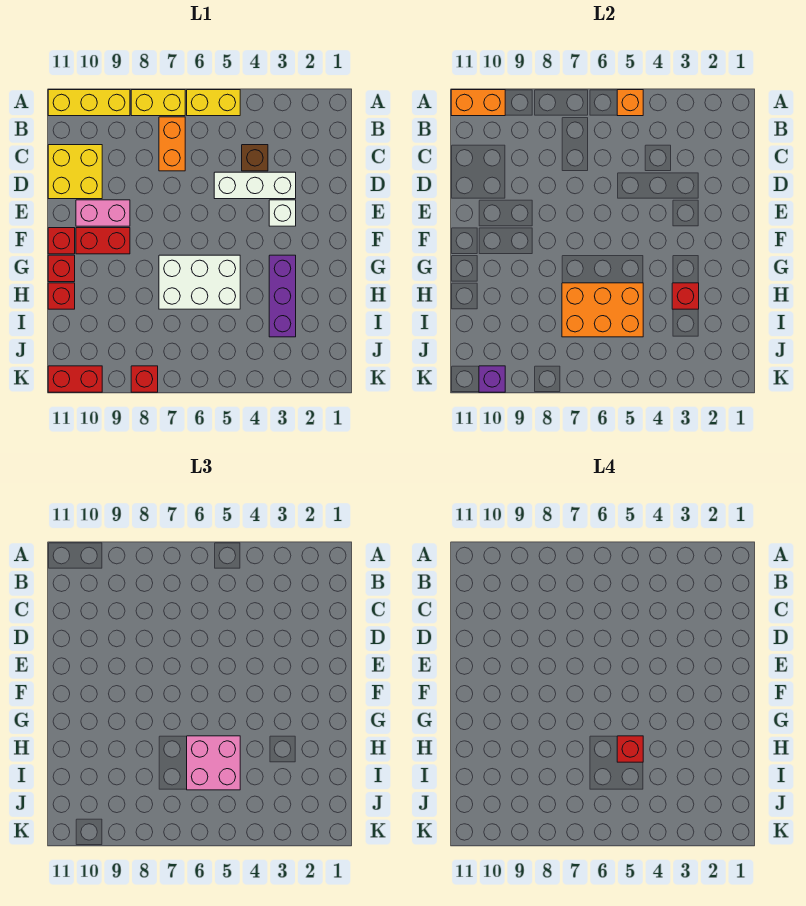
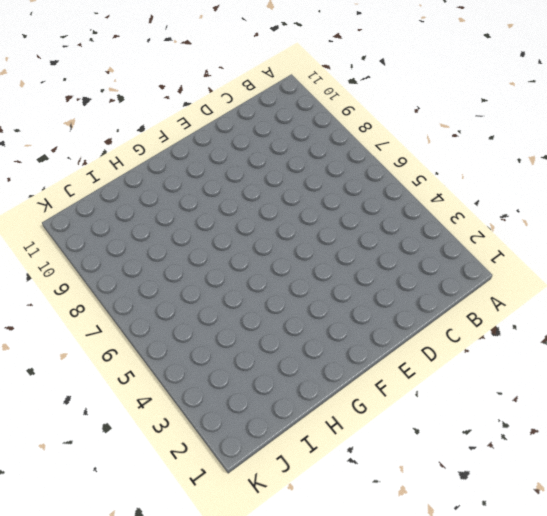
none -> yellow brick A5:A6 level 1
none -> yellow brick A7:A8 level 1
none -> yellow brick A9:A11 level 1

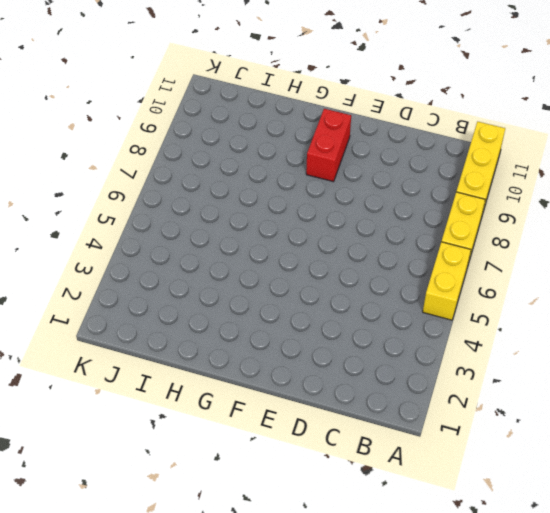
none -> orange brick B7:C7 level 1
none -> brown brick C4 level 1
none -> yellow brick C10:D11 level 1

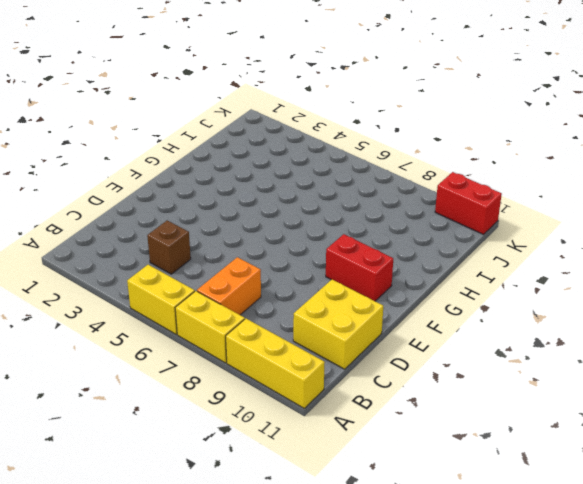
none -> white brick D3:D5 level 1
none -> white brick E3 level 1
none -> pink brick E9:E10 level 1

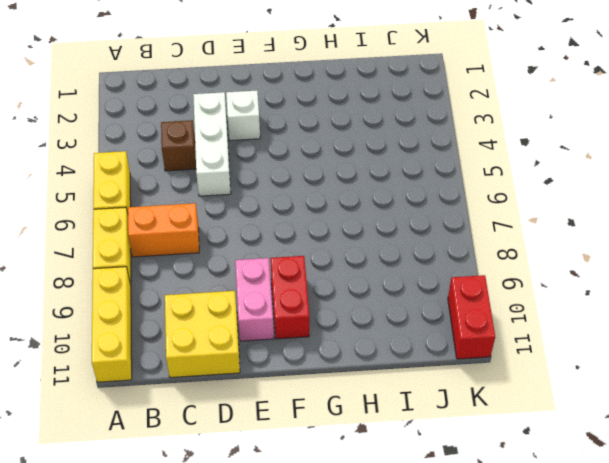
none -> red brick F11 level 1
none -> purple brick G3:I3 level 1
none -> white brick G5:H7 level 1

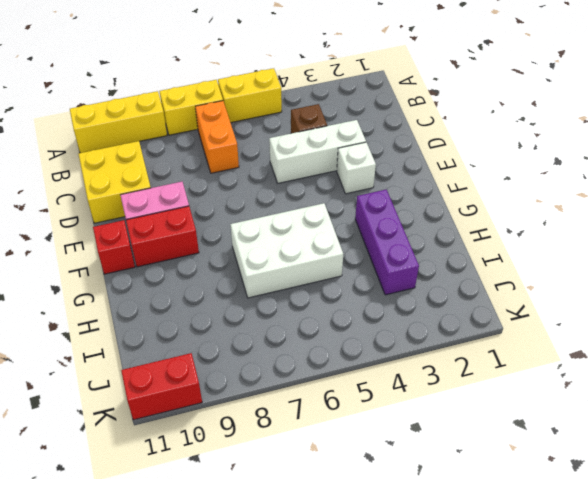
none -> red brick G11 level 1
none -> red brick H11 level 1
none -> red brick K8 level 1

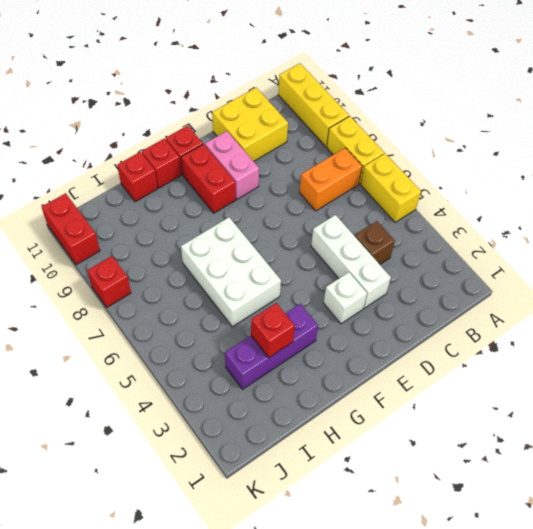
none -> orange brick A5 level 2
none -> orange brick A10:A11 level 2
none -> orange brick H5:I7 level 2

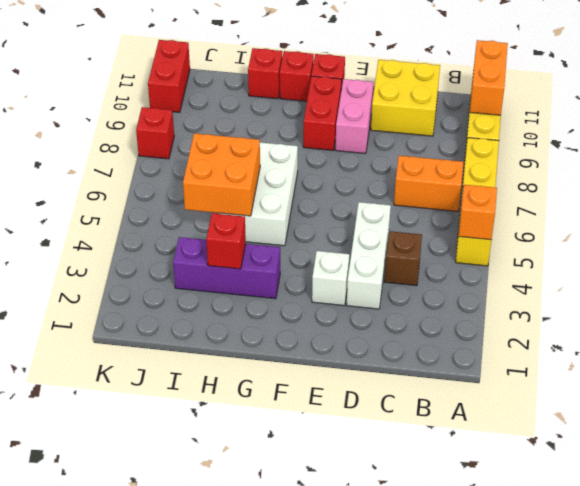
orange brick H5:I6 level 2 -> orange brick H5:I7 level 2
none -> purple brick K10 level 2
none -> pink brick H5:I6 level 3
none -> red brick H5 level 4

